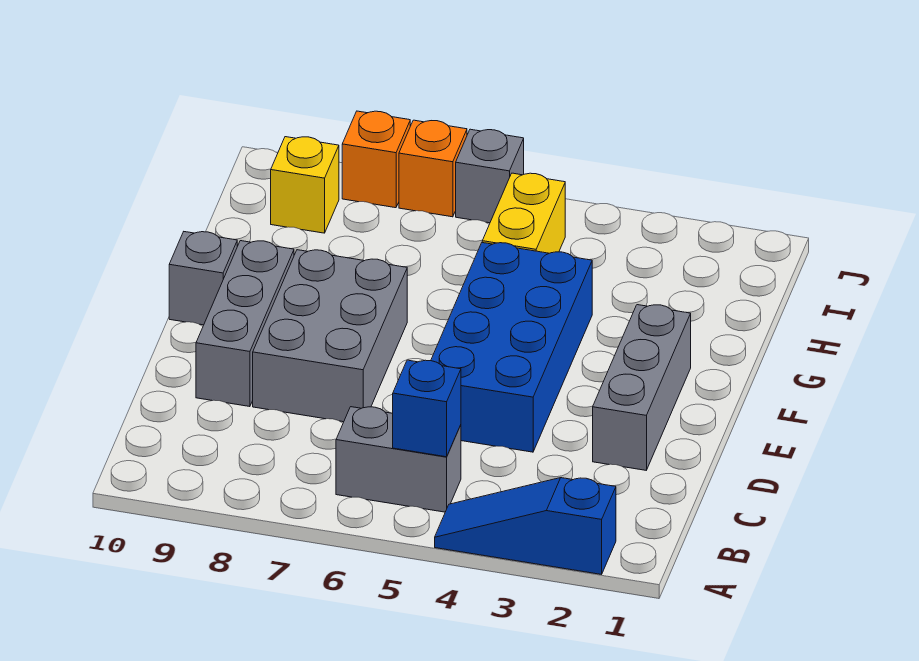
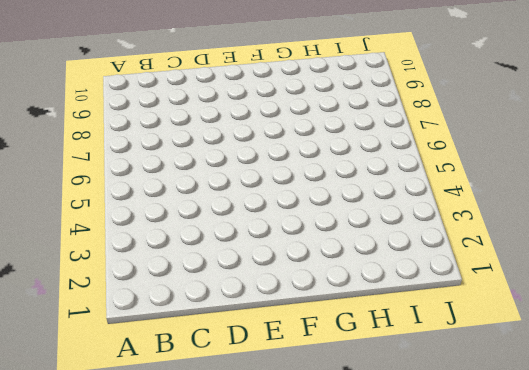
none -> blue slope A2:A4 level 1 top 2
none -> grey brick B5:B6 level 1
none -> grey brick D2:F2 level 1

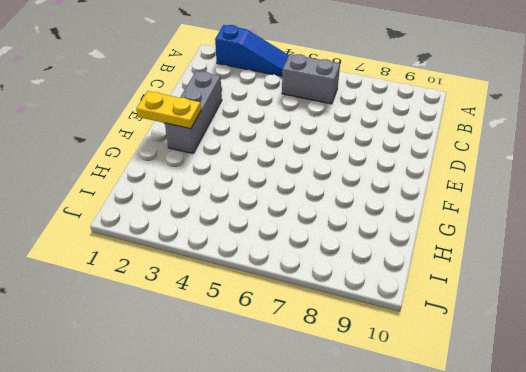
yellow plate F1:F2 level 2 -> none
none -> blue brick D4:G5 level 1
none -> grey brick D7:F8 level 1
none -> grey brick D9:F9 level 1

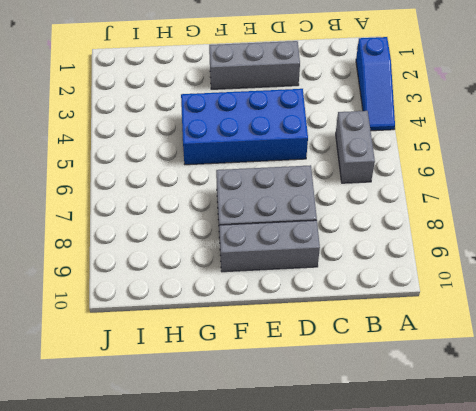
none -> grey brick F10 level 1
none -> yellow brick H5:I5 level 1
none -> yellow brick I9 level 1

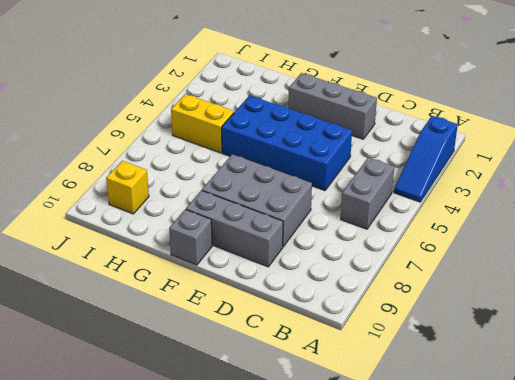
none -> grey brick J6 level 1
none -> orange brick J7 level 1
none -> orange brick J8 level 1

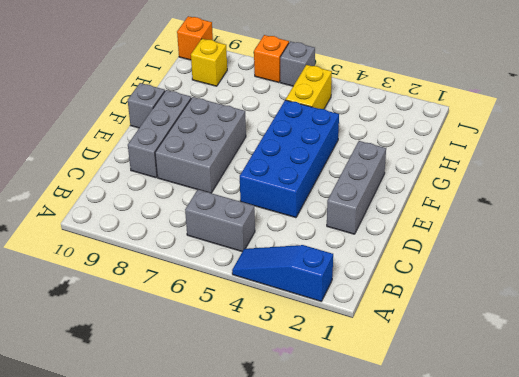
orange brick J10 level 1 -> orange brick J8 level 1
none -> blue brick B5 level 2

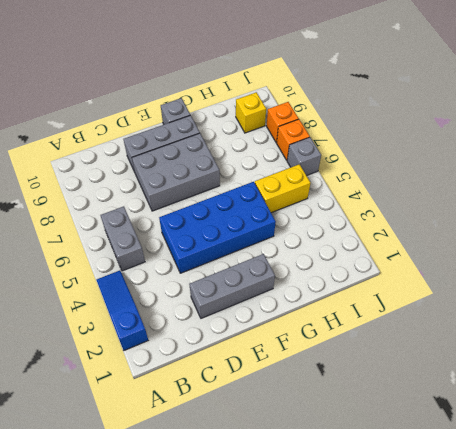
none -> blue brick B5 level 2

